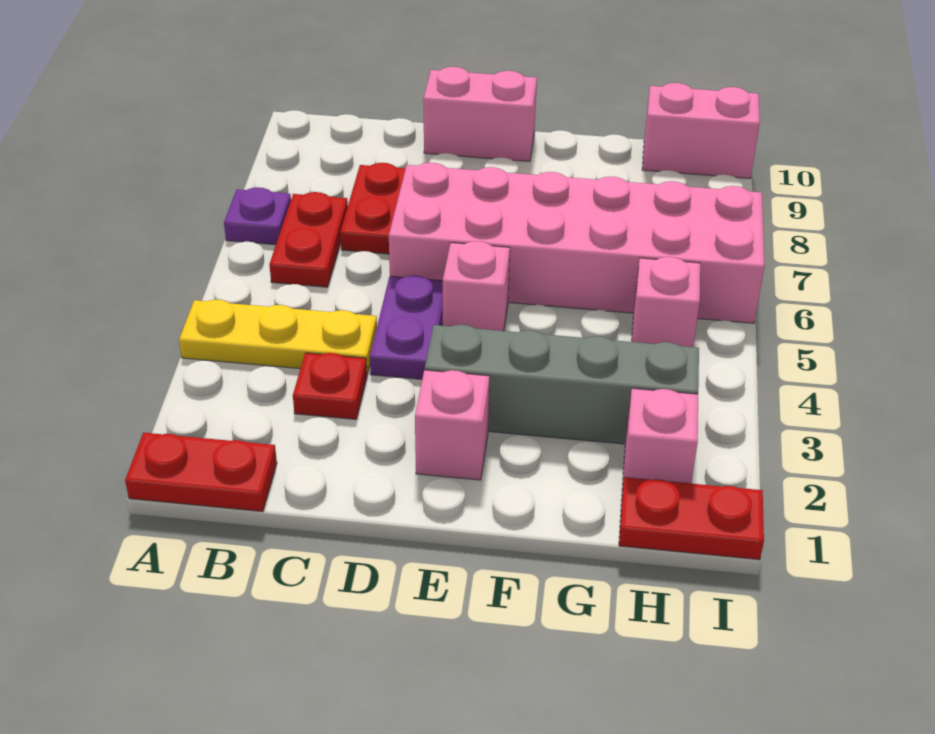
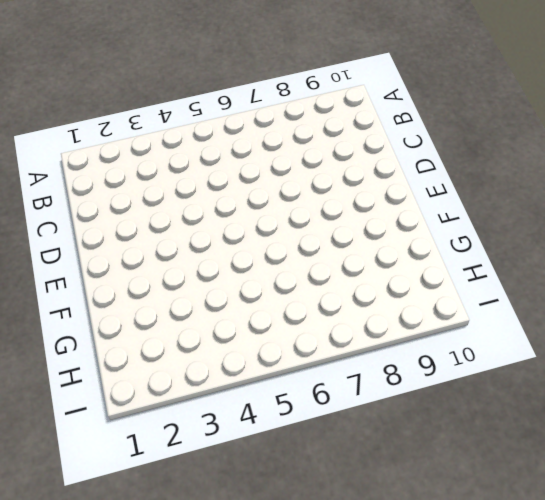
none -> red plate A1:B1 level 1
none -> yellow plate A4:C4 level 1
none -> purple plate A7 level 1

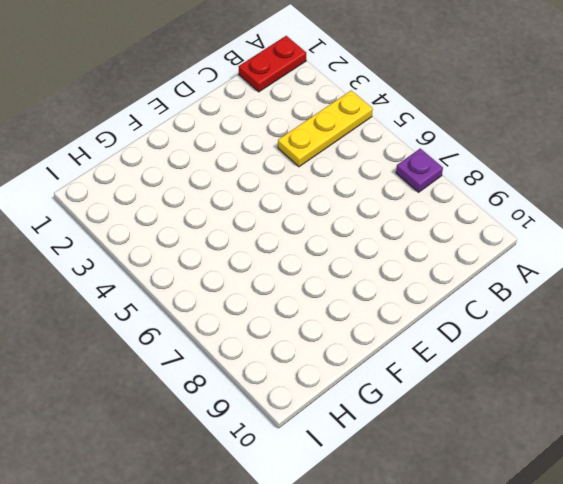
none -> red plate B6:B7 level 1
none -> red plate C3 level 1
none -> red plate C7:C8 level 1

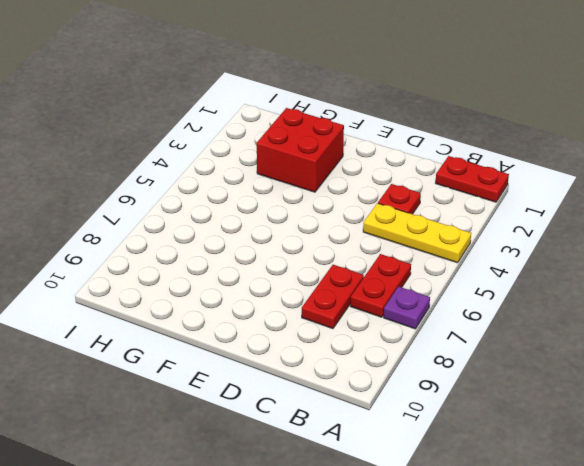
red brick F2:G3 level 1 -> grey brick E3:H3 level 1
none -> purple plate D4:D5 level 1
none -> pink brick D6:I7 level 1
none -> pink brick D10:E10 level 1

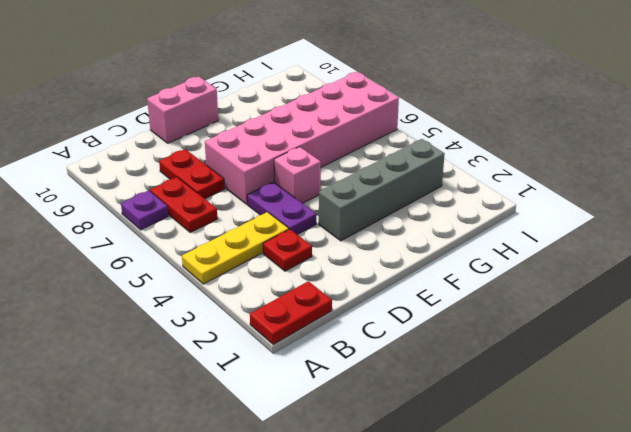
none -> pink brick E2 level 1
none -> red plate H1:I1 level 1
none -> pink brick H2 level 1

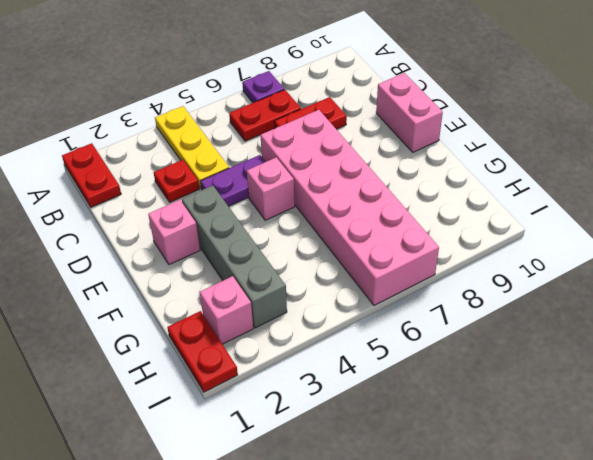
none -> pink brick H5 level 1
none -> pink brick H10:I10 level 1

